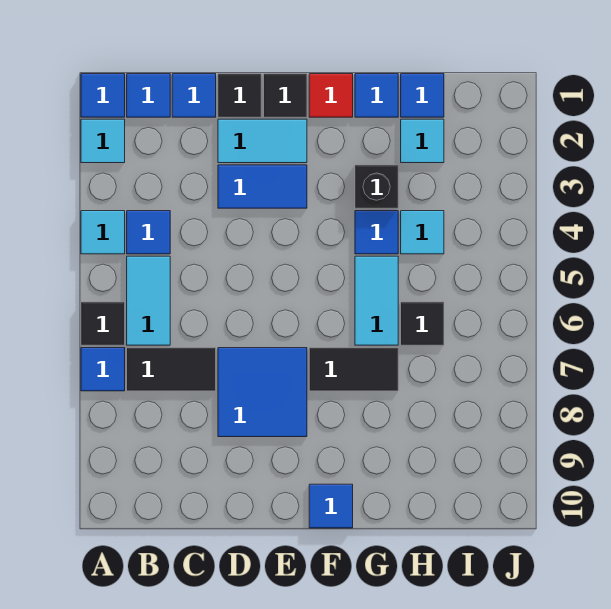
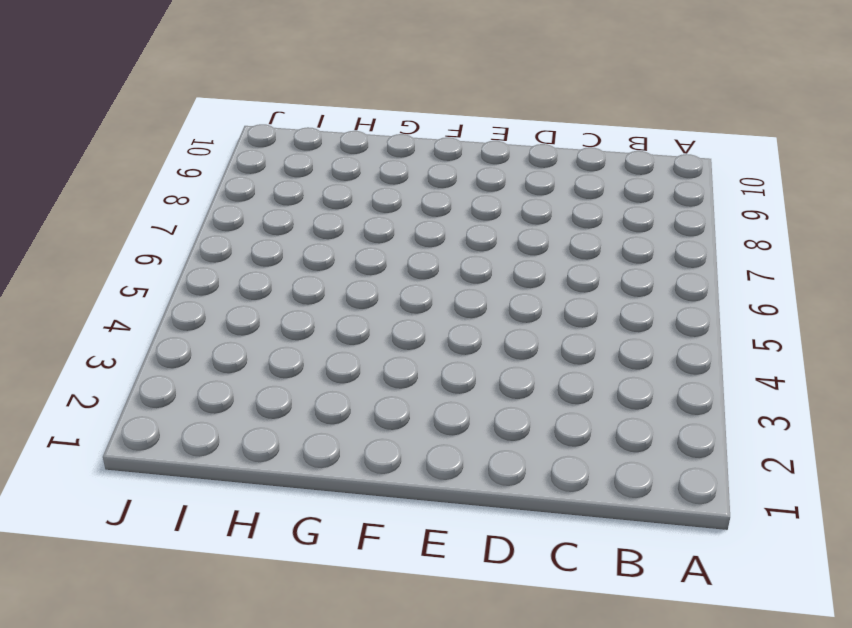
none -> blue tile A1 level 1
none -> cyan tile A2 level 1
none -> cyan tile A4 level 1

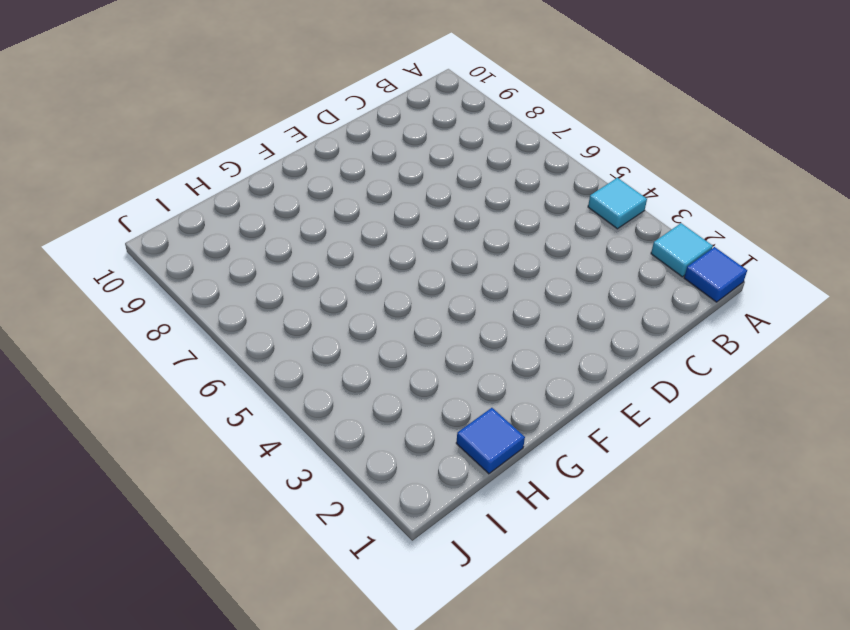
none -> black tile A6 level 1
none -> blue tile A7 level 1
none -> blue tile B1 level 1

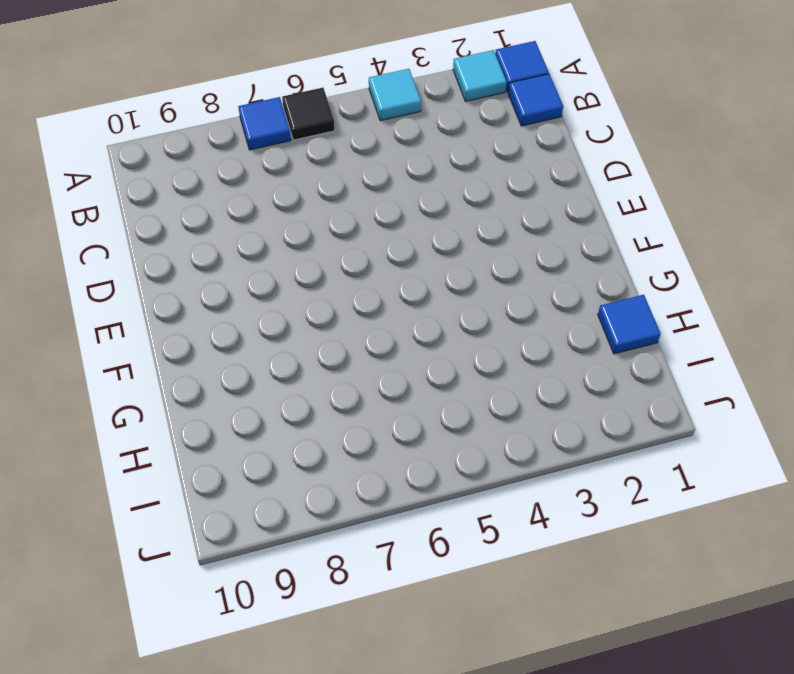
none -> blue tile B4 level 1
none -> cyan tile B5:B6 level 1
none -> black tile B7:C7 level 1

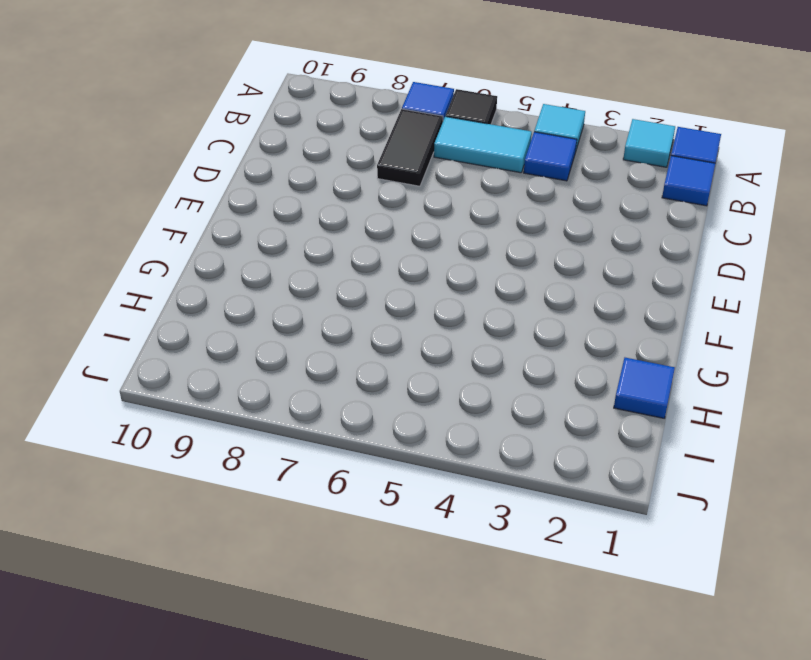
none -> blue tile C1 level 1
none -> black tile D1 level 1
none -> cyan tile D2:E2 level 1

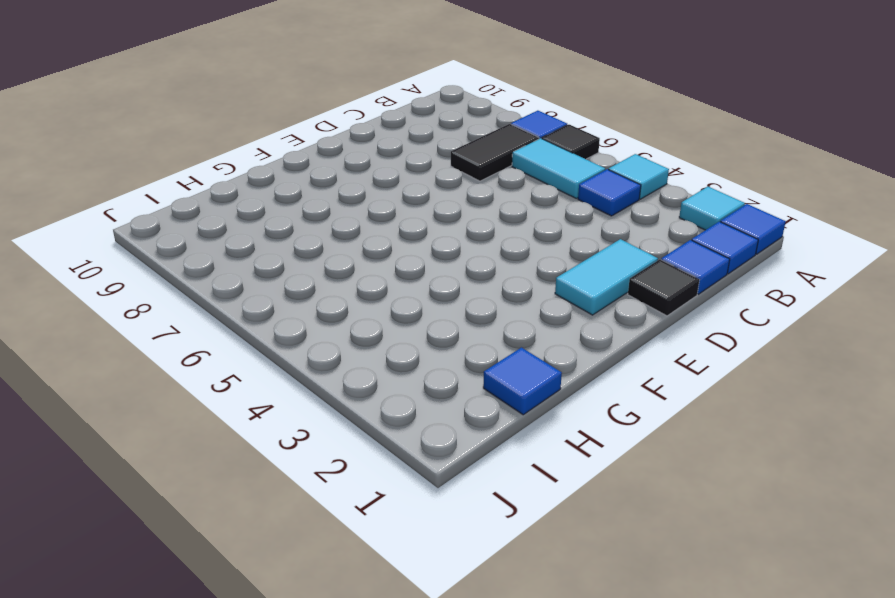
none -> blue tile D3:E3 level 1
none -> blue tile D7:E8 level 1
none -> black tile E1 level 1

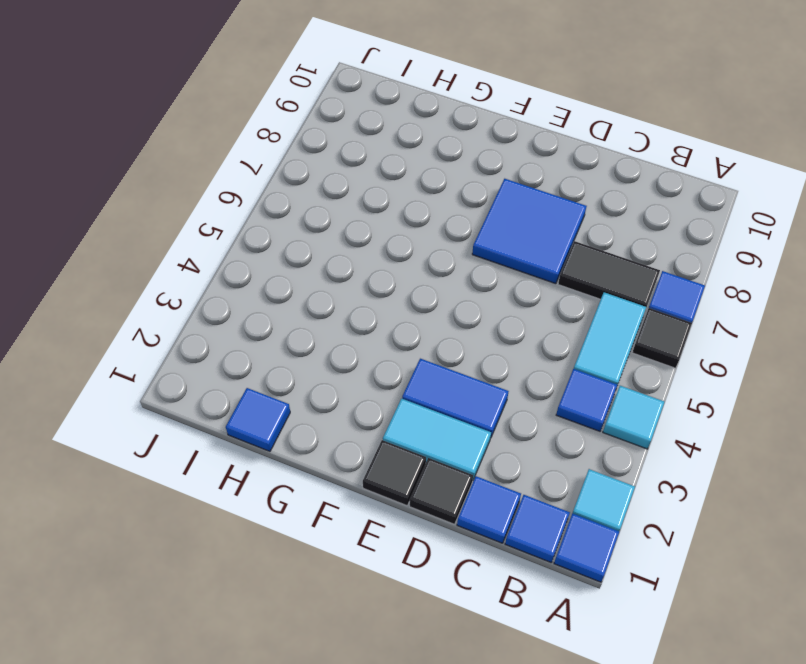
none -> red tile F1 level 1
none -> black tile F7:G7 level 1
none -> blue tile F10 level 1

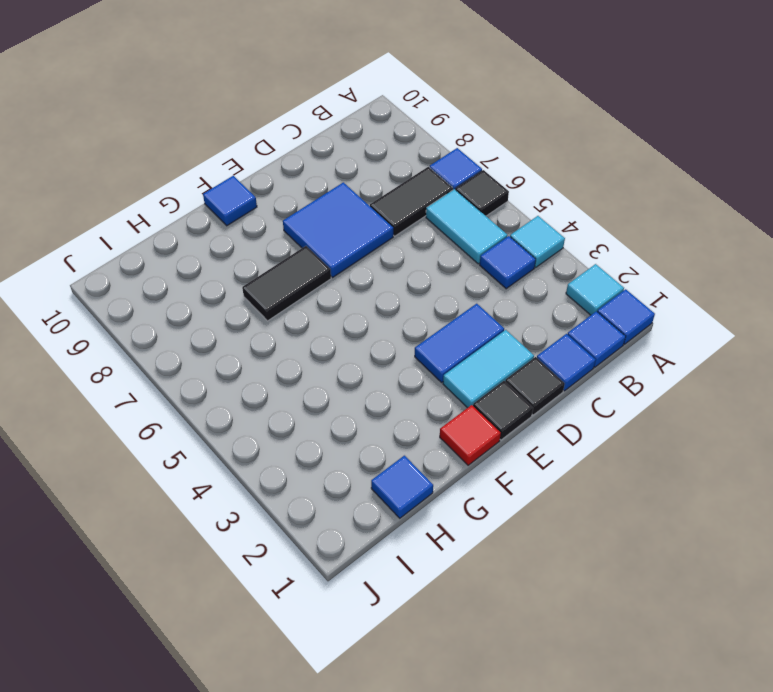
none -> blue tile G1 level 1
none -> black brick G3 level 1
none -> blue tile G4 level 1

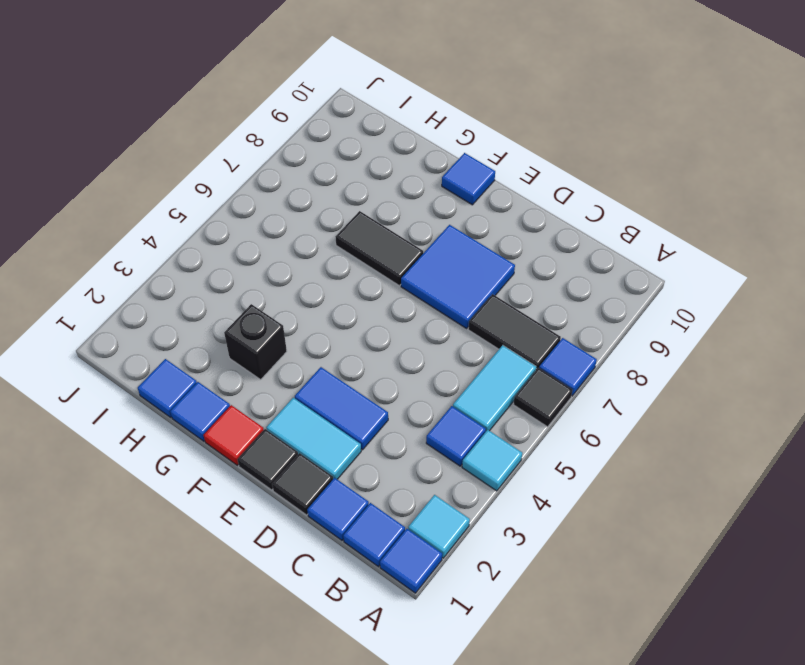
none -> blue tile G4 level 1
none -> cyan tile G5:G6 level 1
none -> cyan tile H2 level 1

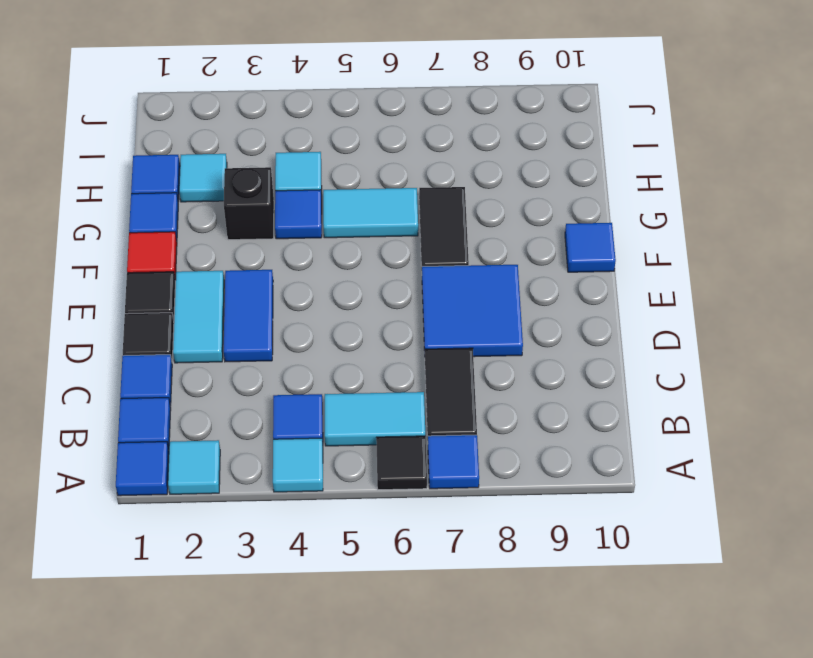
none -> black tile H6 level 1

